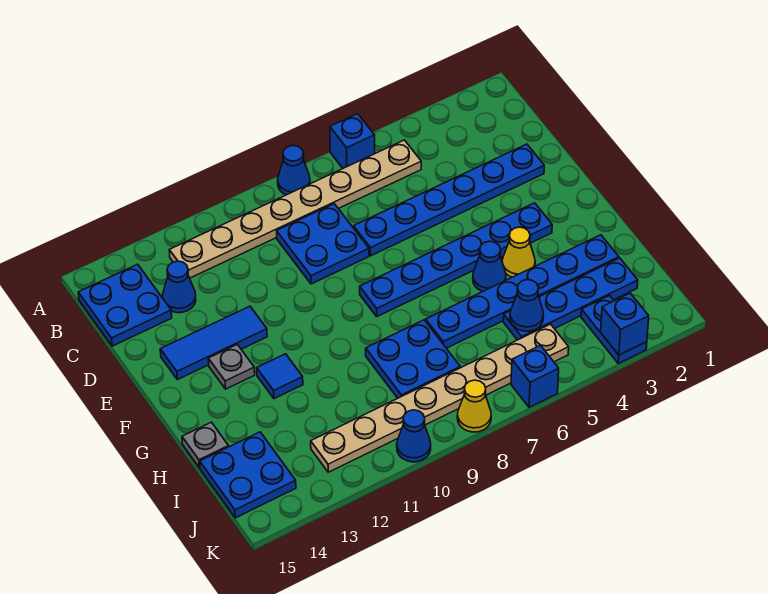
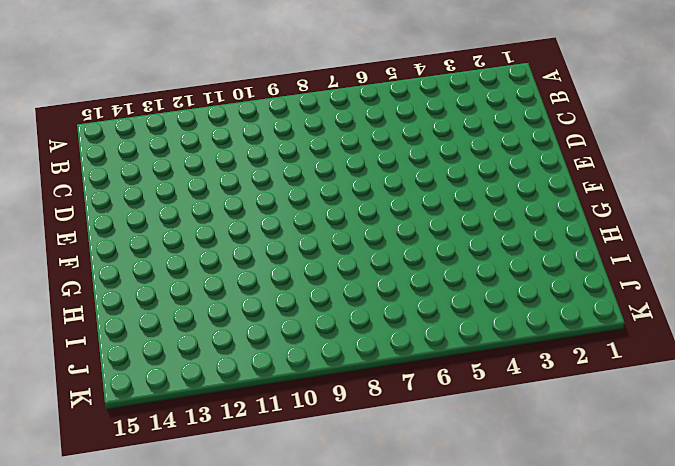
none -> blue brick A6 level 1
none -> blue cone A8 level 1
none -> tan plate B5:B12 level 1

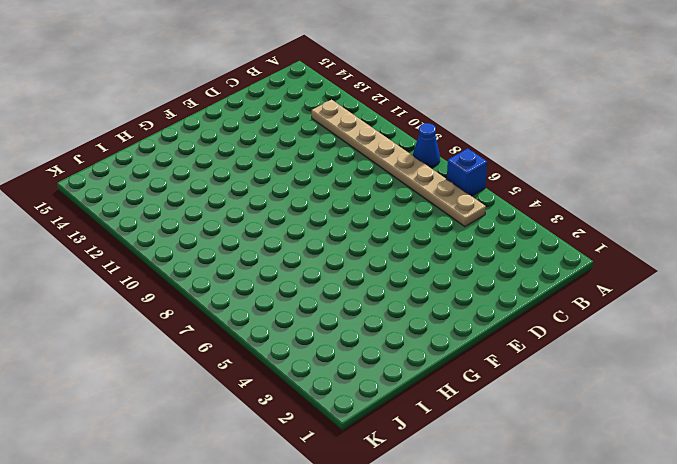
none -> blue plate B14:C15 level 1
none -> blue plate C8:D9 level 1
none -> blue cone C13 level 1

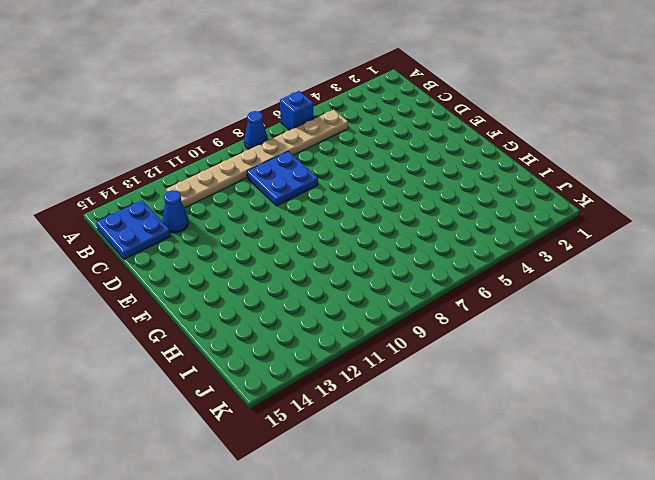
none -> blue plate D2:D7 level 1
none -> blue tile E12:E14 level 1
none -> blue plate F3:F8 level 1

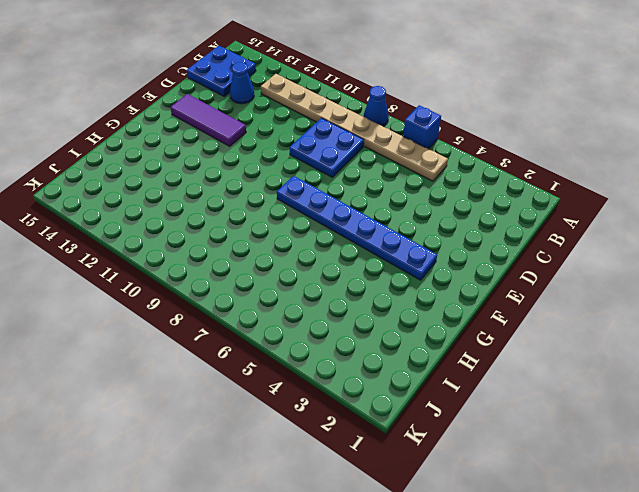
purple tile E12:E14 level 1 -> blue tile E12:E14 level 1
none -> blue plate D2:D7 level 1
none -> grey plate F13 level 1
none -> yellow cone G4 level 1

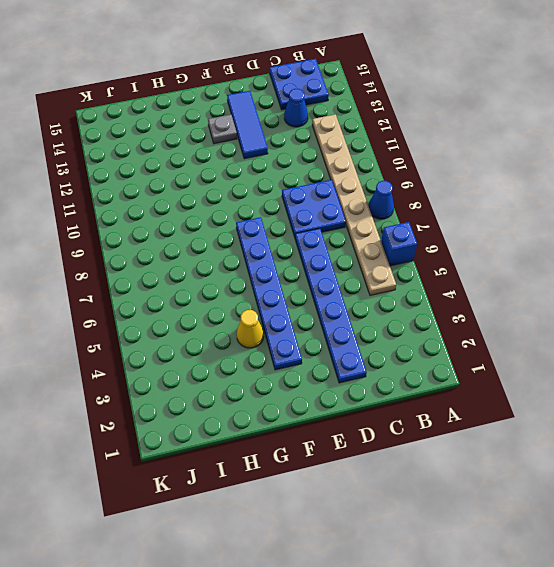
none -> blue cone G5 level 1
none -> blue tile G12 level 1
none -> blue plate H2:H7 level 1

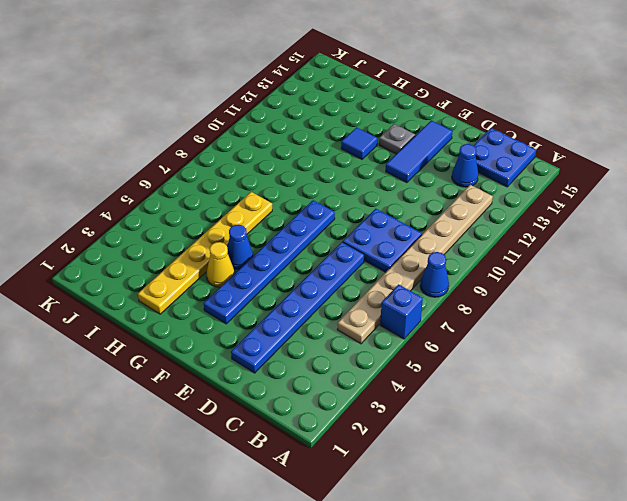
yellow plate H2:H7 level 1 -> blue plate H2:H7 level 1
none -> blue plate H8:I9 level 1
none -> grey plate H15 level 1
none -> blue plate I2:I5 level 1

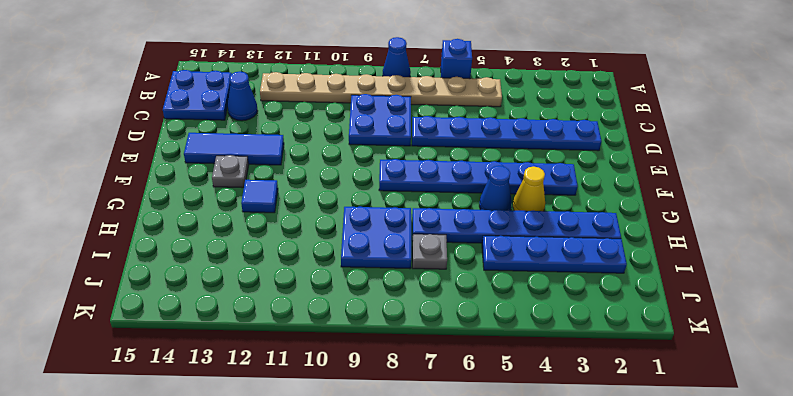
grey plate I7 level 1 -> grey plate H15 level 1
none -> blue plate I14:J15 level 1
none -> blue plate J3:K3 level 1
none -> tan plate J5:J12 level 1

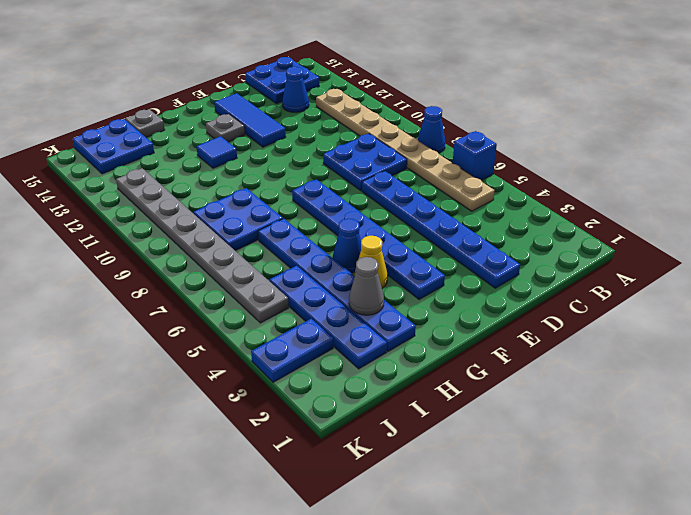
grey cone H3 level 2 -> none
grey plate J5:J12 level 1 -> tan plate J5:J12 level 1
none -> blue brick K6 level 1
none -> yellow cone K8 level 1
none -> blue cone K10 level 1

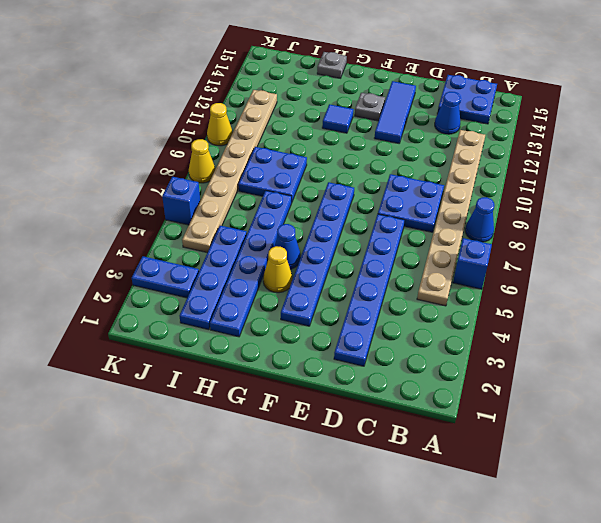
yellow cone K10 level 1 -> blue cone K10 level 1
none -> blue plate I14:J15 level 1
none -> blue cone I5 level 2
none -> blue brick K3 level 2

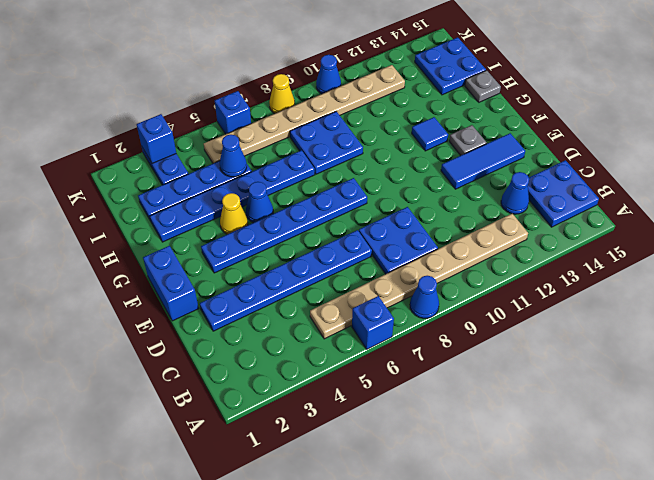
blue brick E1:F1 level 1 -> none

